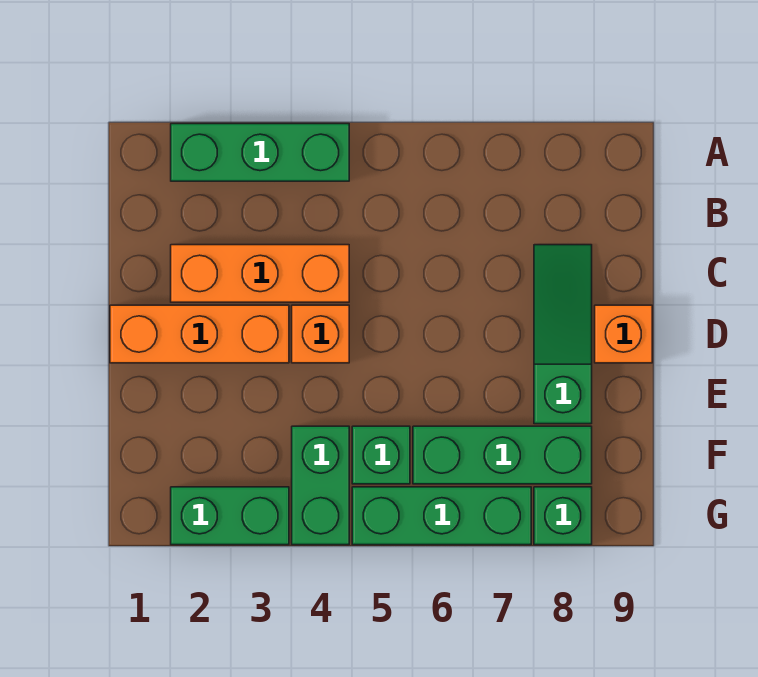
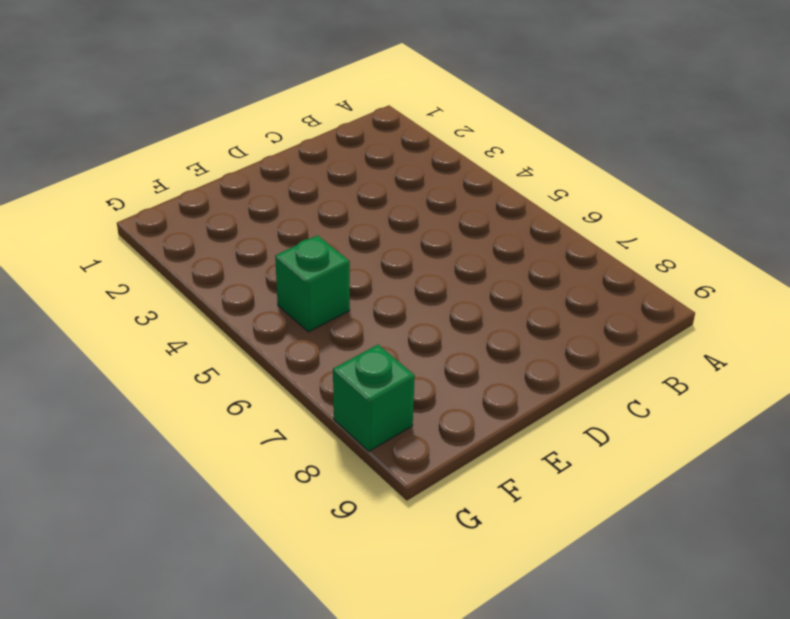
none -> green brick A2:A4 level 1
none -> orange brick C2:C4 level 1
none -> green slope C8:E8 level 1 top E

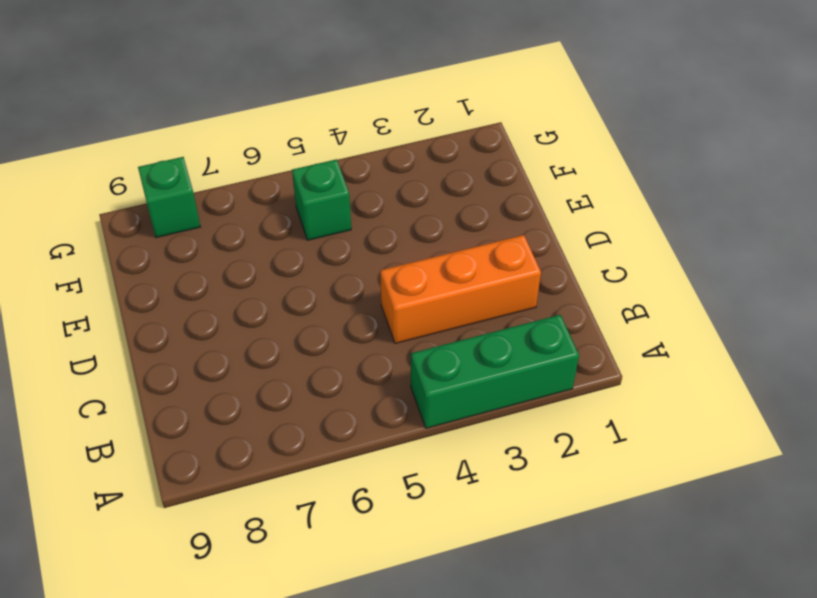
none -> green slope C8:E8 level 1 top E
none -> orange brick D1:D3 level 1
none -> orange brick D4 level 1

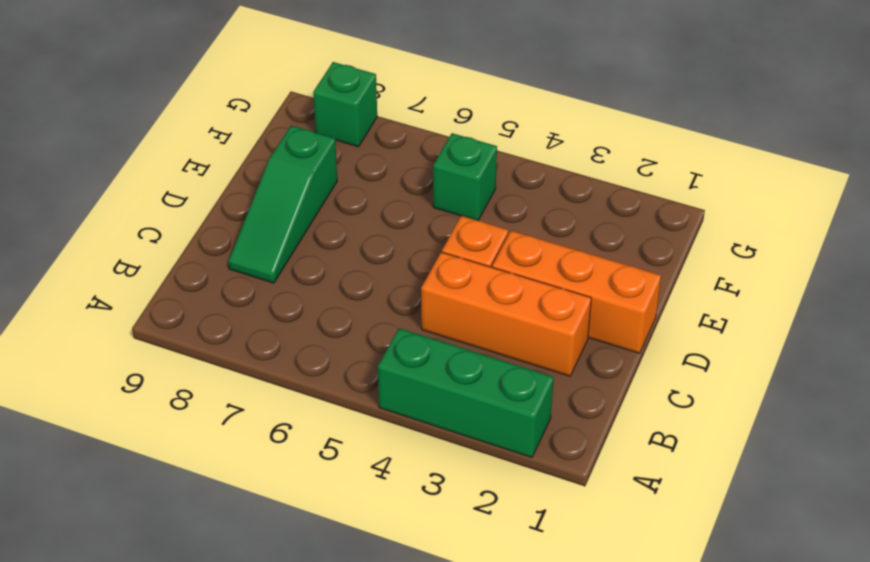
none -> orange brick D9 level 1
none -> green brick F4:G4 level 1
none -> green brick F6:F8 level 1

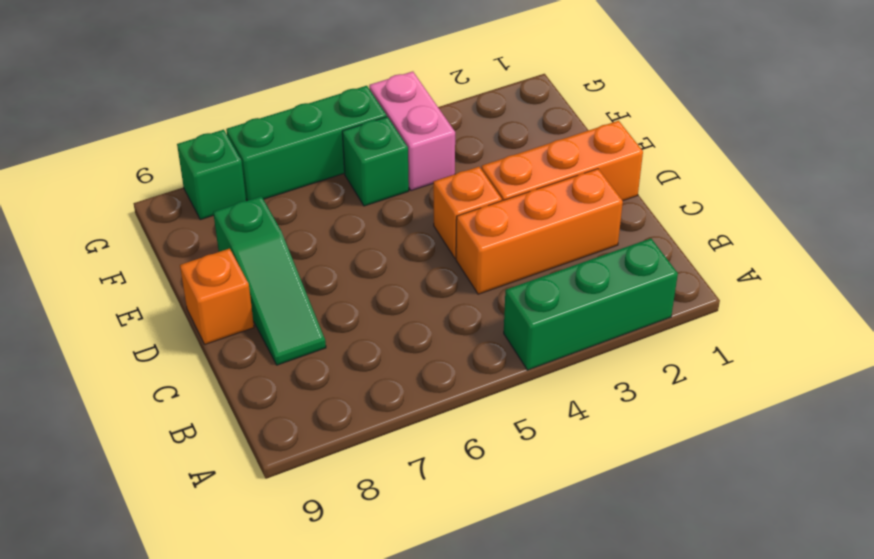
pink brick F4:G4 level 1 -> green brick F4:G4 level 1
none -> green brick F6:F8 level 1
none -> green brick G2:G3 level 1

